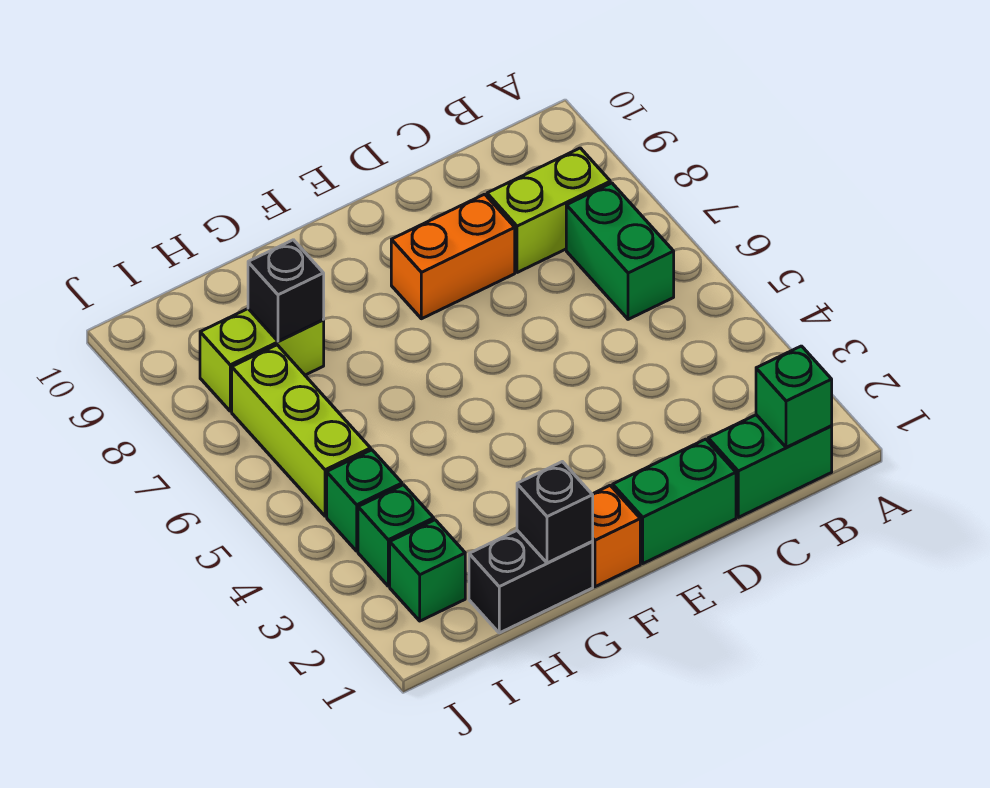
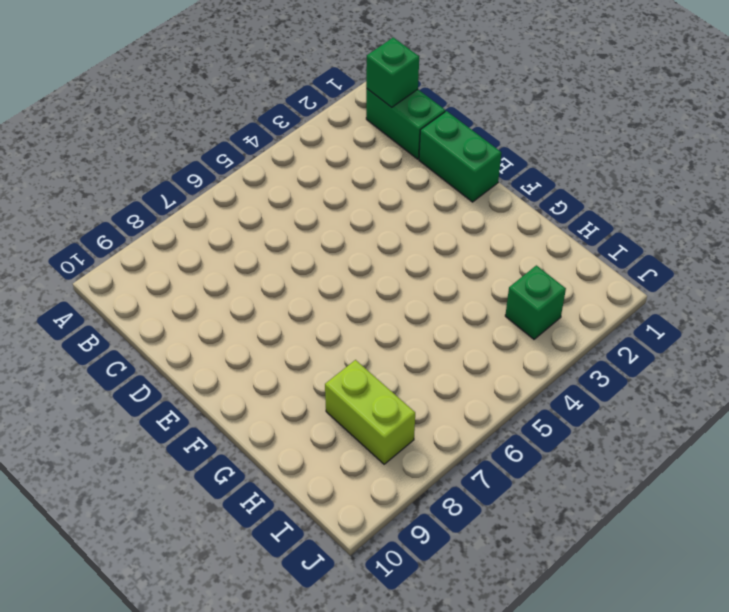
none -> green brick B6:B7 level 1
none -> lime brick B8:C8 level 1
none -> orange brick D8:E8 level 1

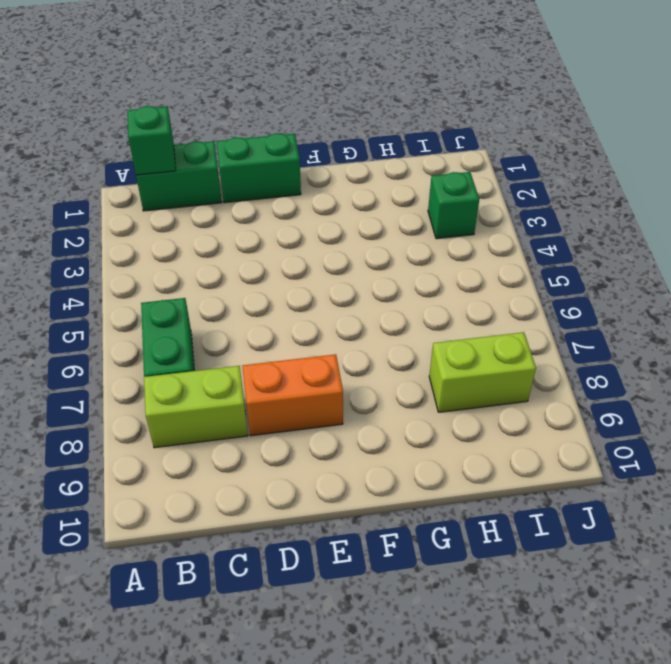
none -> orange brick F1 level 1
none -> black brick G1:H1 level 1
none -> green brick I2 level 1

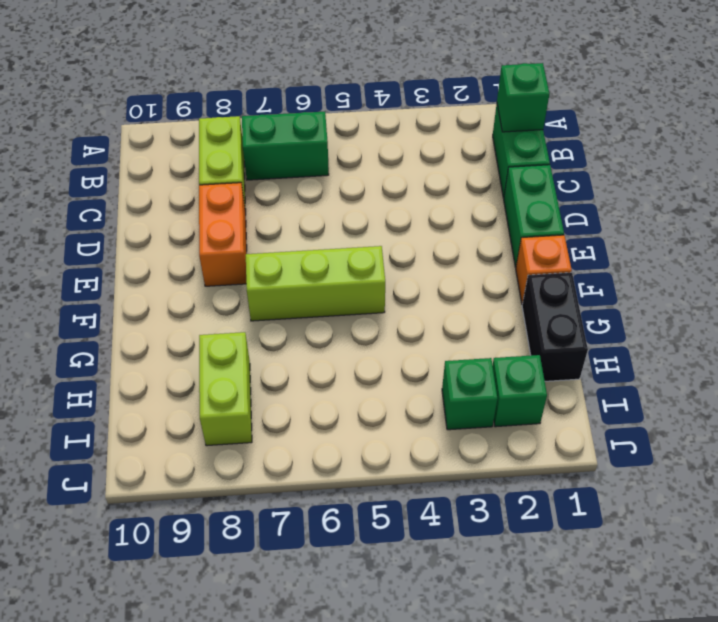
lime brick F5:F7 level 1 -> lime brick I5:I7 level 1
none -> green brick I4 level 1
none -> black brick G1 level 2
none -> black brick H8 level 2

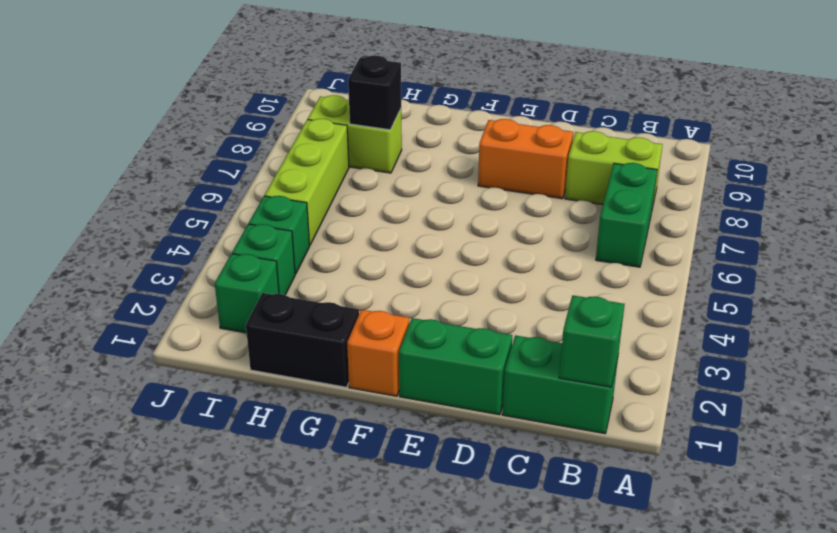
none -> black brick G1 level 2

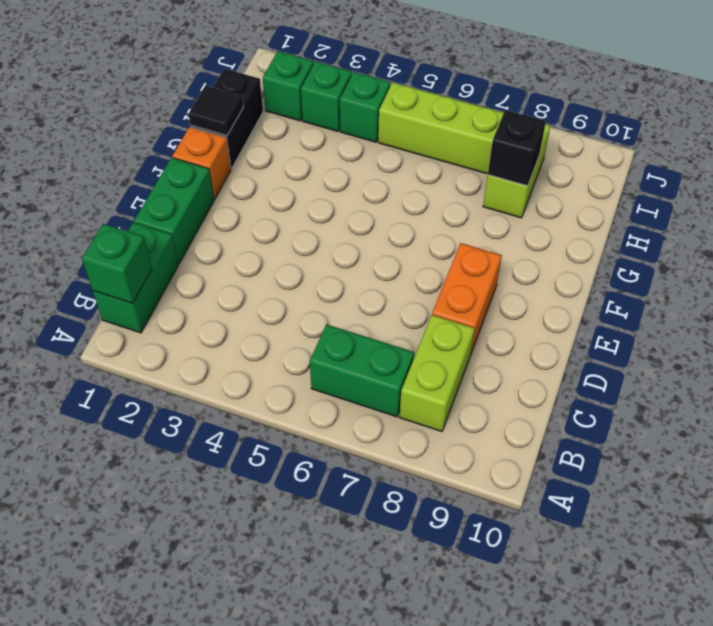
black tile G1 level 2 -> black brick G1 level 2

